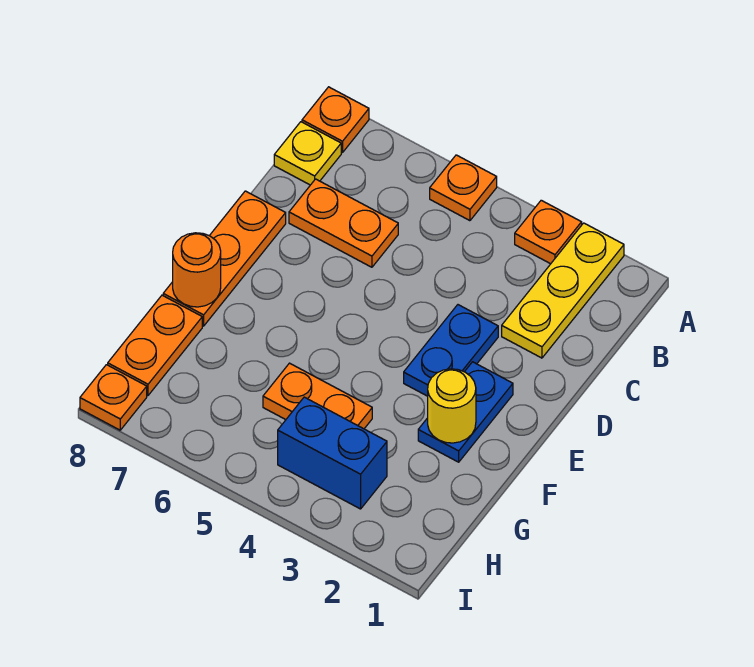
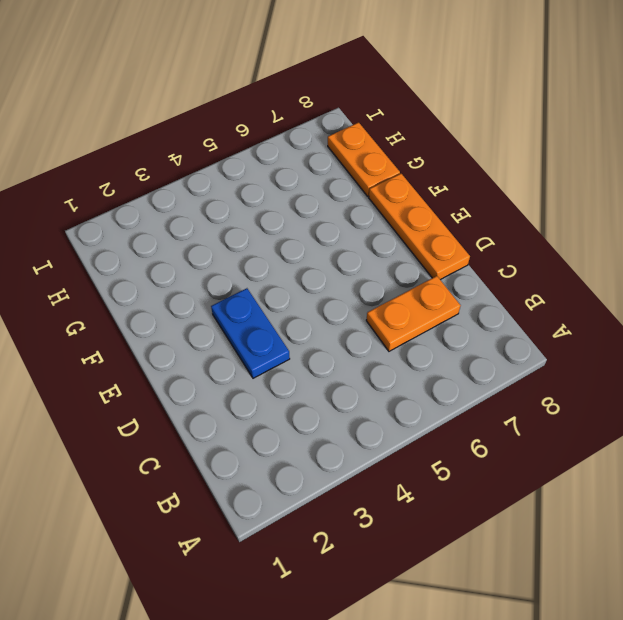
none -> yellow plate A2:C2 level 1
none -> orange plate A3 level 1
none -> orange plate A5 level 1

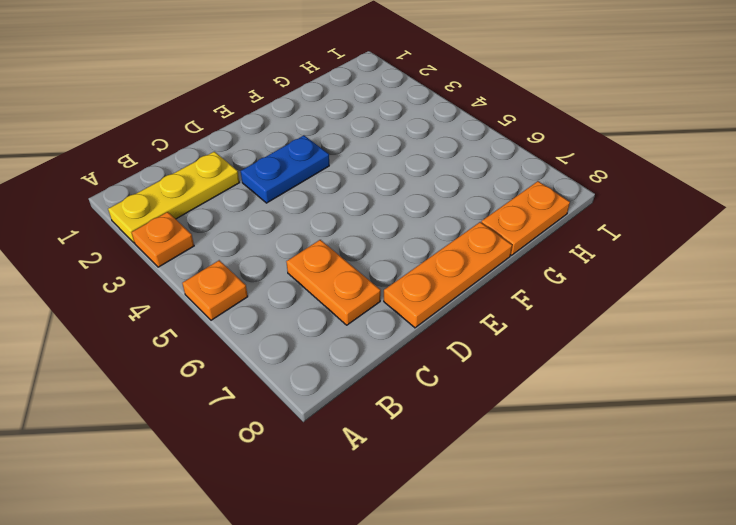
none -> orange plate A8 level 1
none -> yellow plate B8 level 1
none -> blue plate E2:F2 level 1

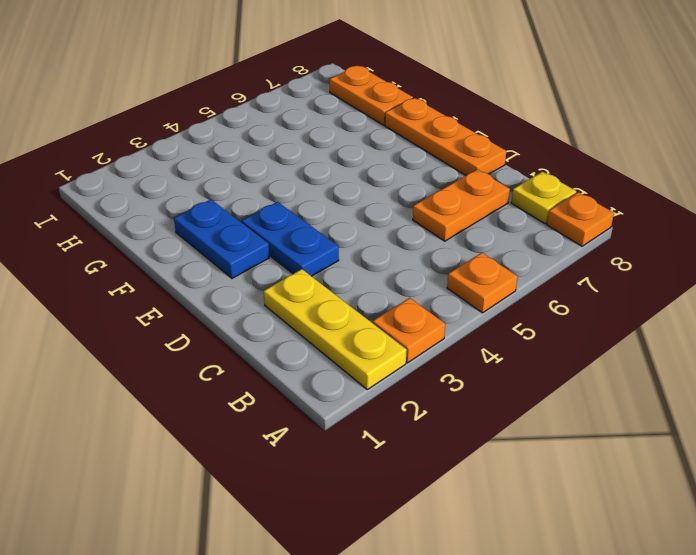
none -> orange plate G4:G5 level 1
none -> blue brick H3:H4 level 1
none -> orange plate I8 level 1

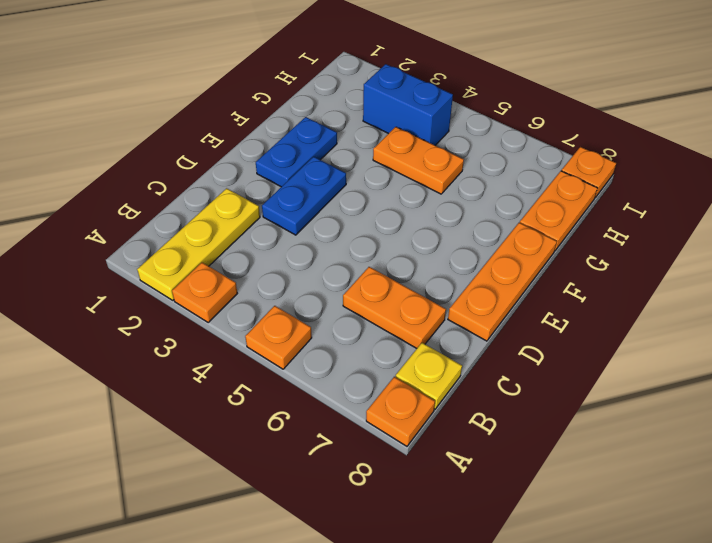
none -> yellow round brick F2 level 2
none -> orange round brick F8 level 2

